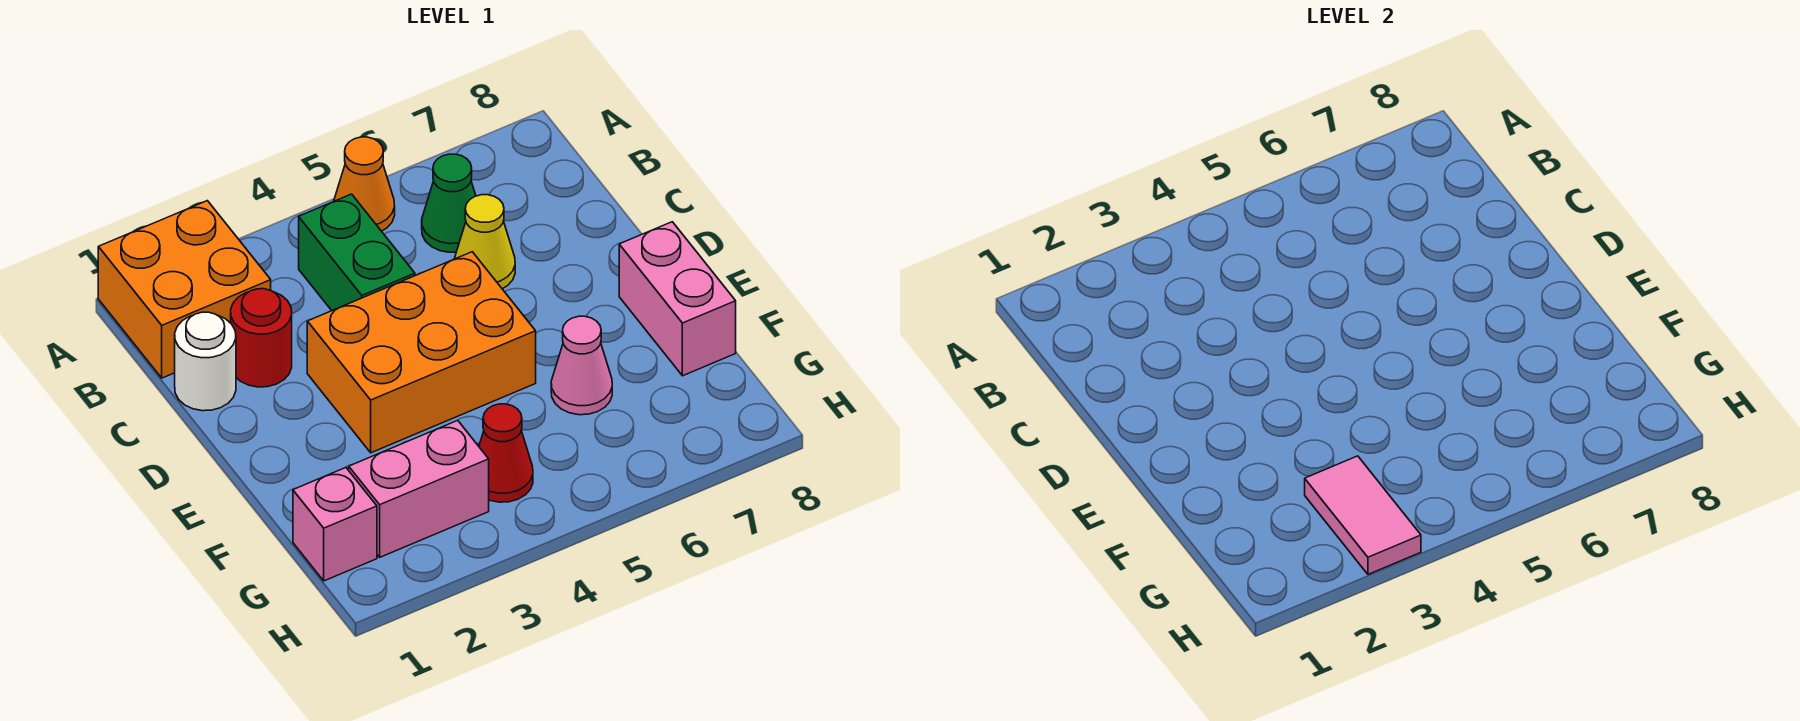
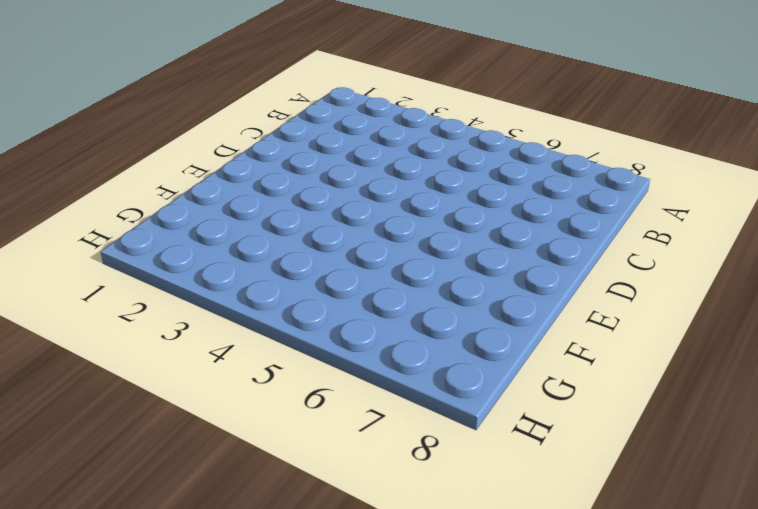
none -> orange brick A1:B2 level 1
none -> orange cone A5 level 1
none -> green brick B4:C4 level 1

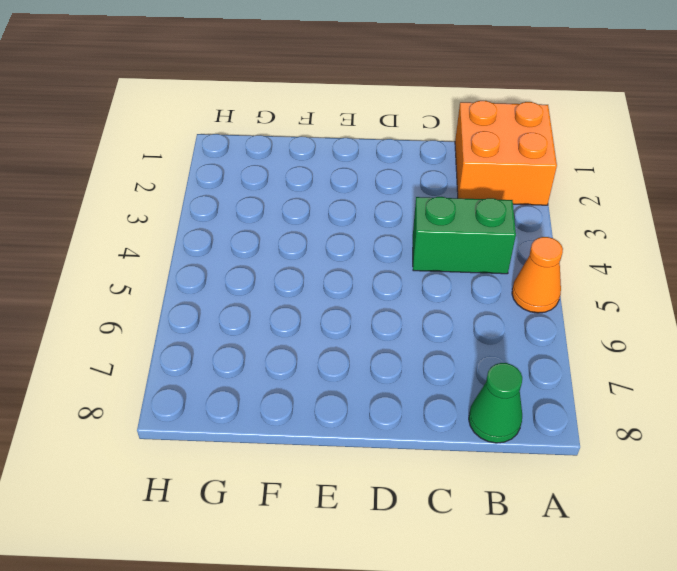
green cone B8 level 1 -> green cone B6 level 1
none -> white round brick C1 level 1
none -> red round brick C2 level 1
none -> yellow cone C6 level 1

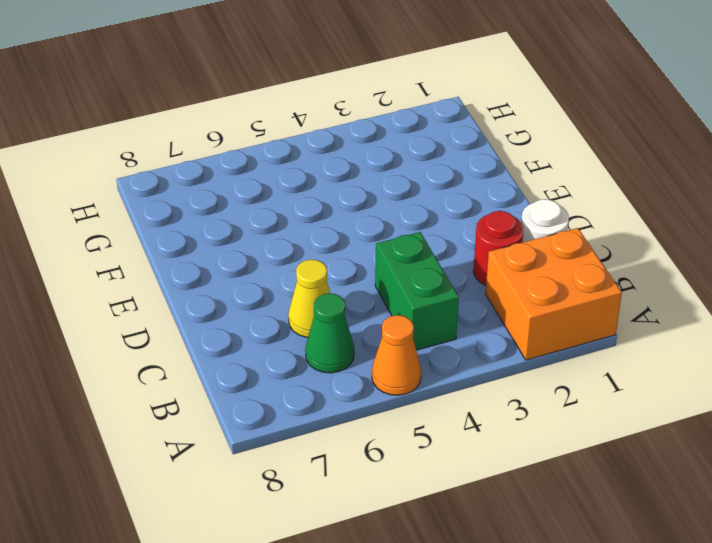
none -> orange brick D3:E5 level 1
none -> pink brick E8:F8 level 1
none -> pink cone F6 level 1

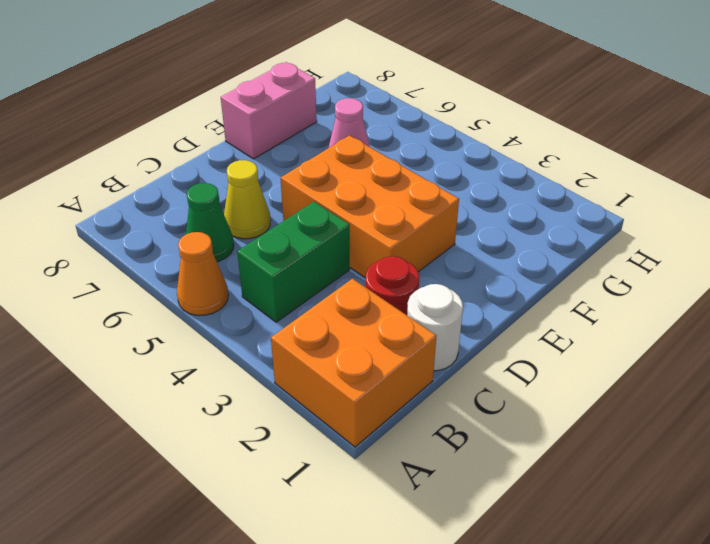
none -> pink brick G1 level 1
none -> pink brick G2:G3 level 1
none -> red cone G4 level 1

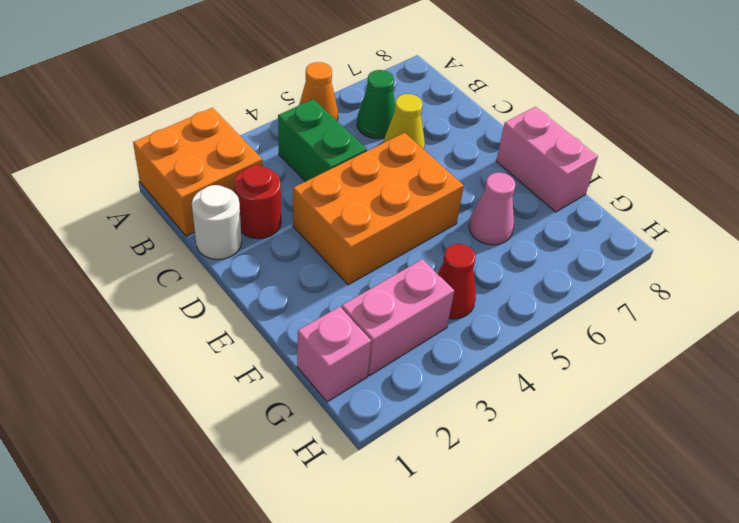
none -> pink tile G3:H3 level 2

